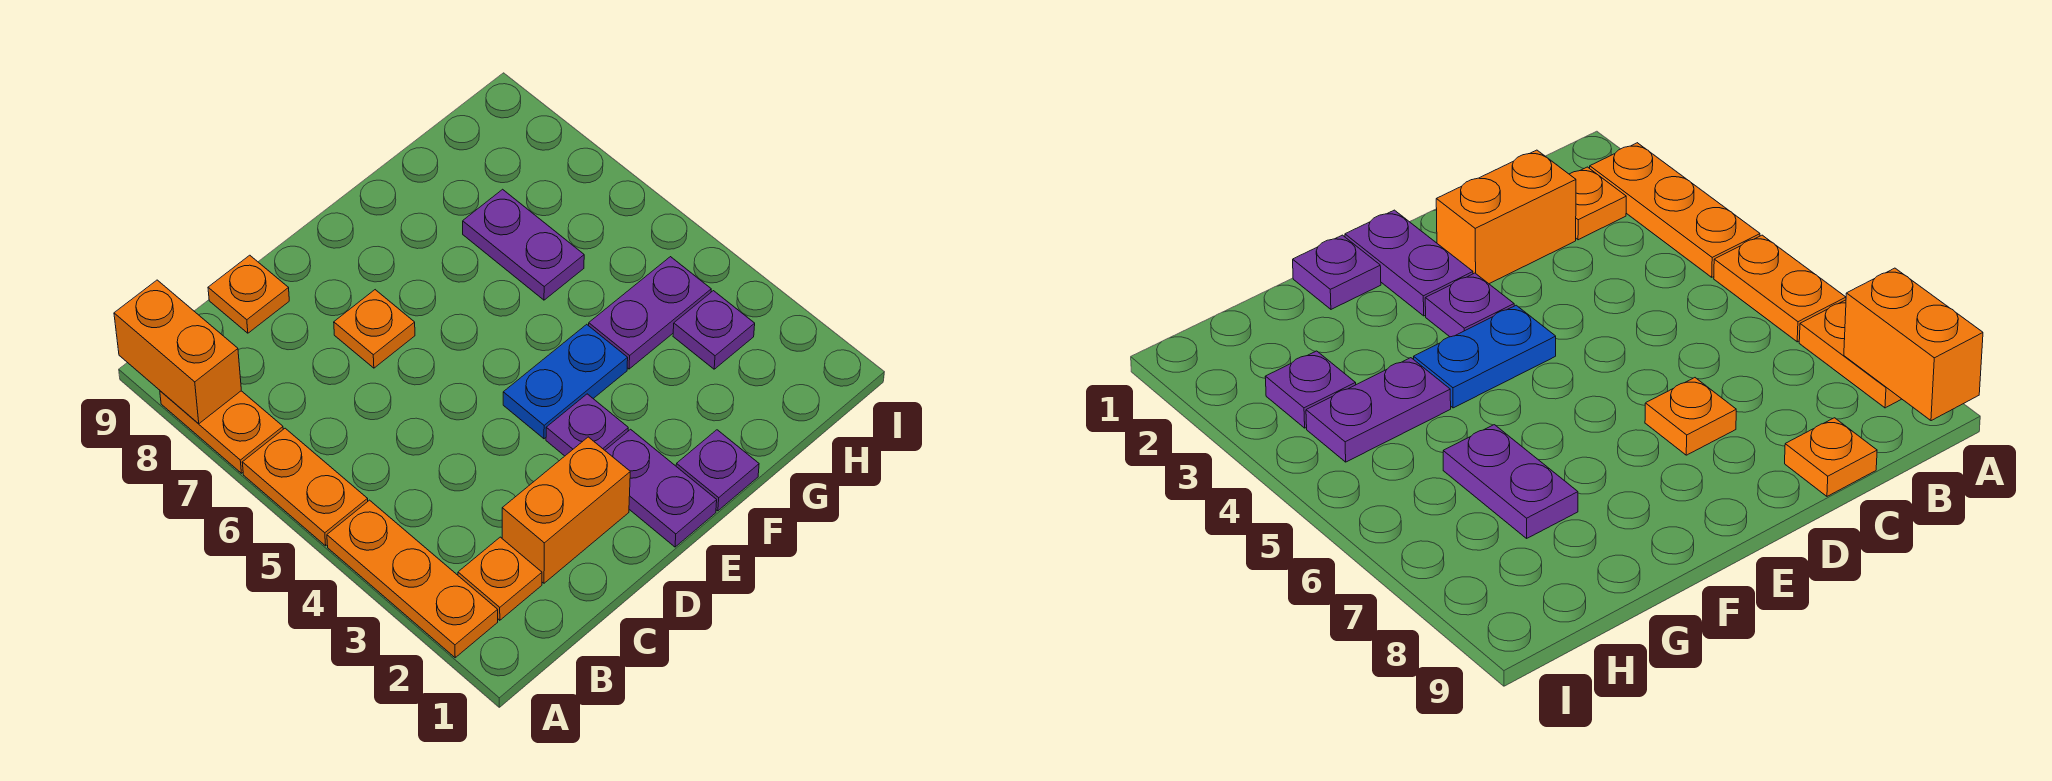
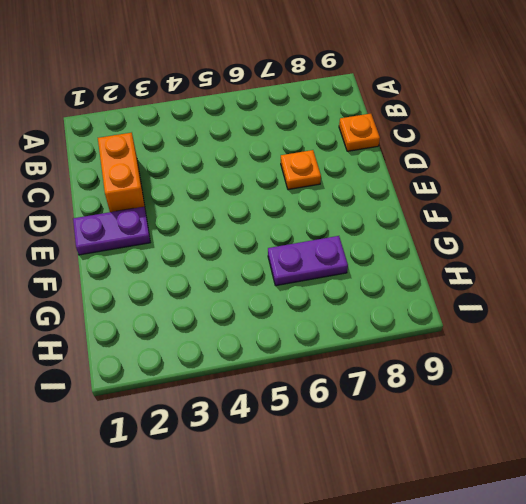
none -> orange plate A2:A4 level 1
none -> orange plate A5:A6 level 1
none -> orange plate A7:A8 level 1

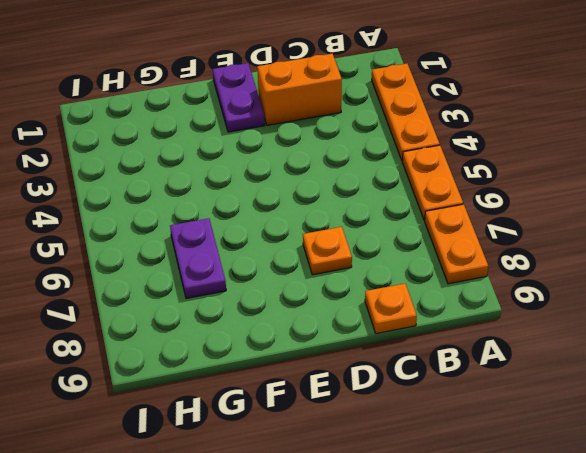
none -> orange plate B2 level 1
none -> purple plate E3 level 1
none -> blue plate E4:F4 level 1

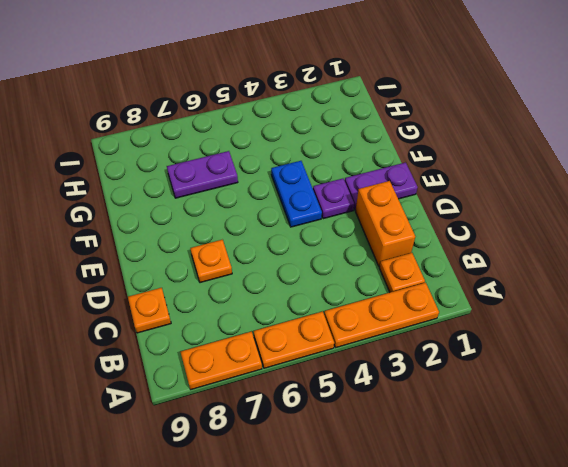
none -> purple plate F1 level 1
none -> purple plate G4:H4 level 1
none -> purple plate H3 level 1

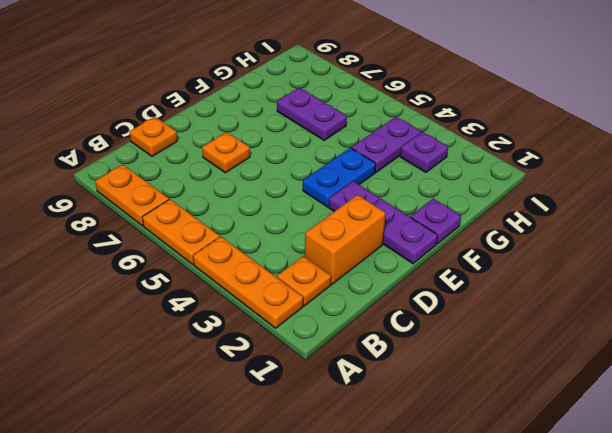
none -> orange brick A8:A9 level 2

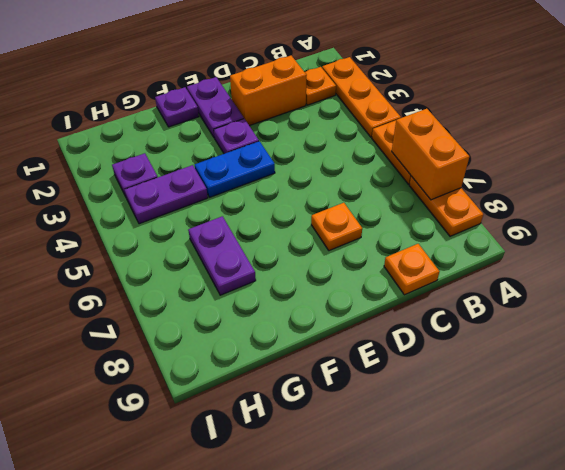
orange brick A6:A7 level 2 -> orange brick A8:A9 level 2

